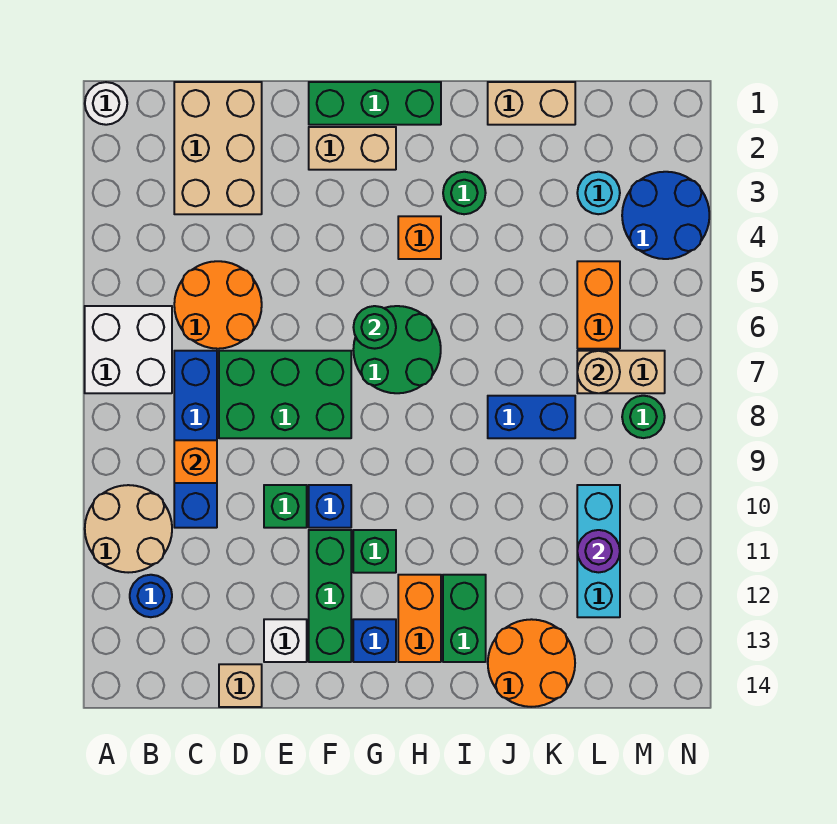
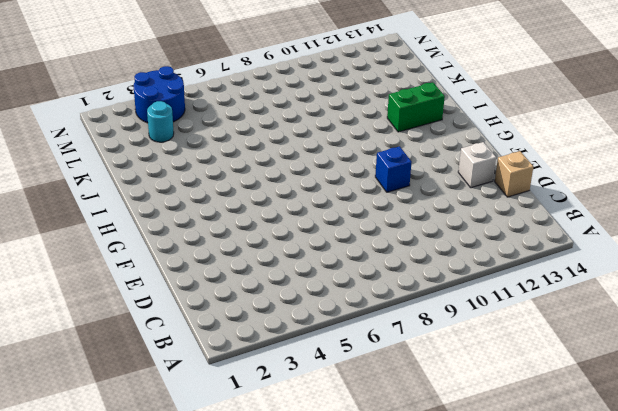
none -> white round brick A1 level 1
none -> white brick A6:B7 level 1
none -> tan round brick A10:B11 level 1
none -> blue round brick B12 level 1

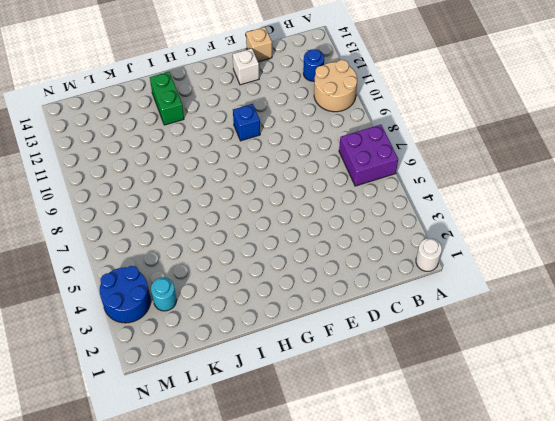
purple brick A6:B7 level 1 -> white brick A6:B7 level 1
none -> tan brick C1:D3 level 1
none -> orange round brick C5:D6 level 1
none -> blue brick C7:C10 level 1
none -> green brick D7:F8 level 1

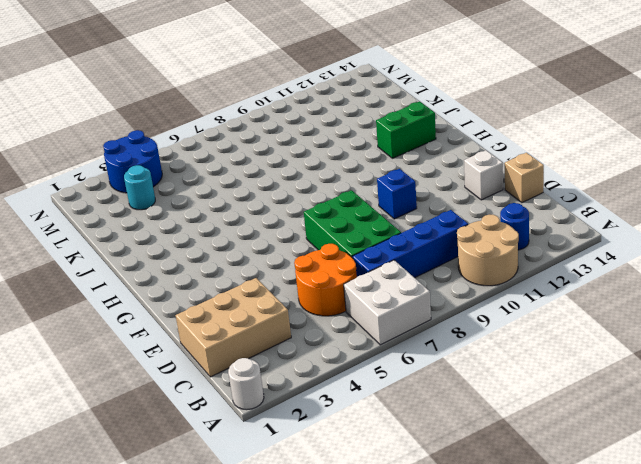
none -> green brick E10 level 1
none -> green brick F1:H1 level 1
none -> tan brick F2:G2 level 1
none -> green brick F11:F13 level 1

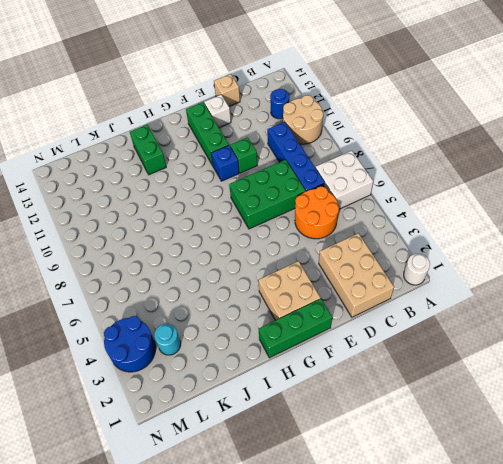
tan brick F2:G3 level 1 -> tan brick F2:G2 level 1
none -> green round brick G6:H7 level 1
none -> green brick G11 level 1
none -> blue brick G13 level 1
none -> orange brick H4 level 1

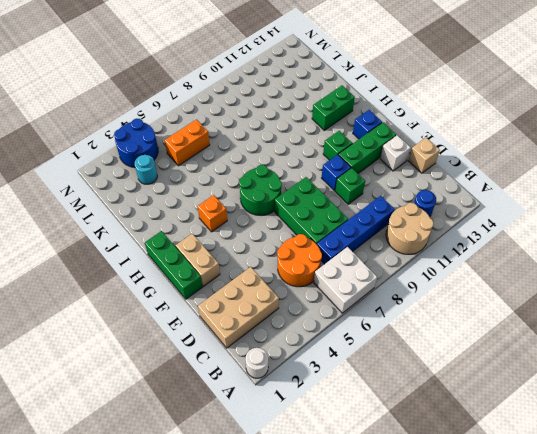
none -> orange brick H12:H13 level 1
none -> green round brick I3 level 1
none -> tan brick J1:K1 level 1
none -> blue brick J8:K8 level 1

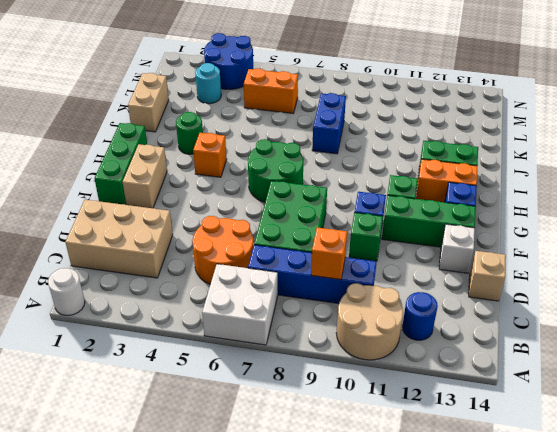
none -> orange round brick J13:K14 level 1
none -> tan brick L7:M7 level 1
none -> cyan brick L10:L12 level 1
none -> green round brick M8 level 1

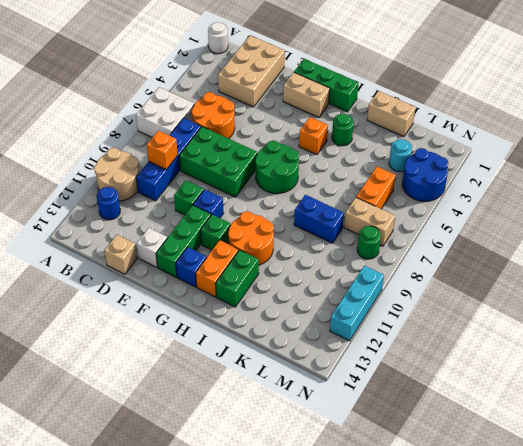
orange round brick H10:I11 level 1 -> orange round brick J13:K14 level 1
cyan brick N10:N12 level 1 -> cyan brick L10:L12 level 1
none -> green round brick G6 level 2
none -> tan round brick L7 level 2
none -> purple round brick L11 level 2

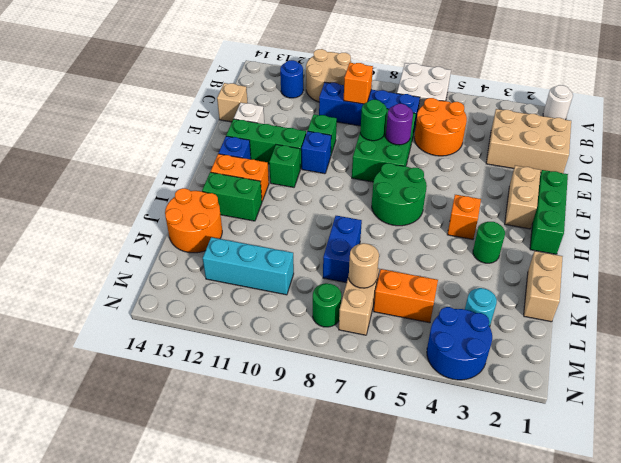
purple round brick E7 level 2 -> purple round brick L11 level 2
green round brick E8 level 2 -> green round brick G6 level 2

